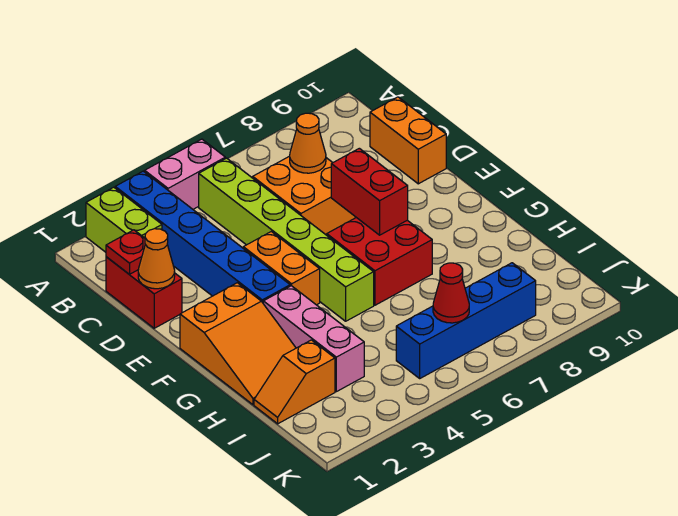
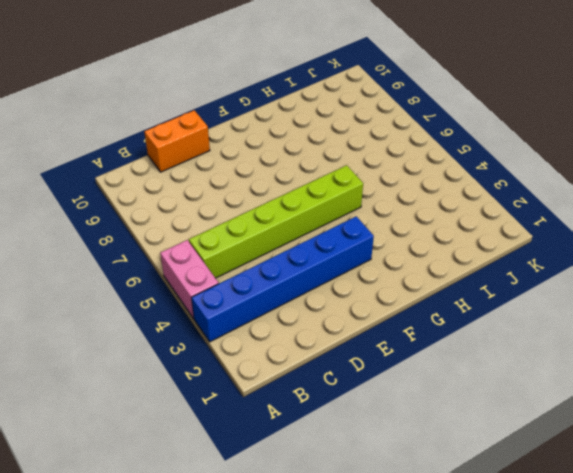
none -> lime brick A2:B2 level 1
none -> red brick C1:D1 level 1
none -> orange brick C6:D7 level 1

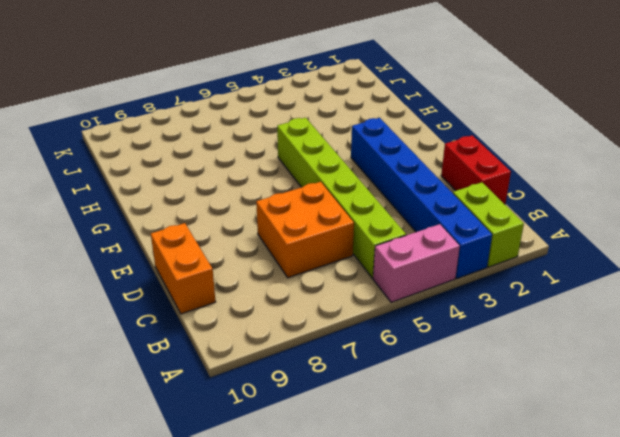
none -> orange brick E4:F4 level 1
none -> orange slope F1:H2 level 1 top F
none -> red brick F6:G7 level 1

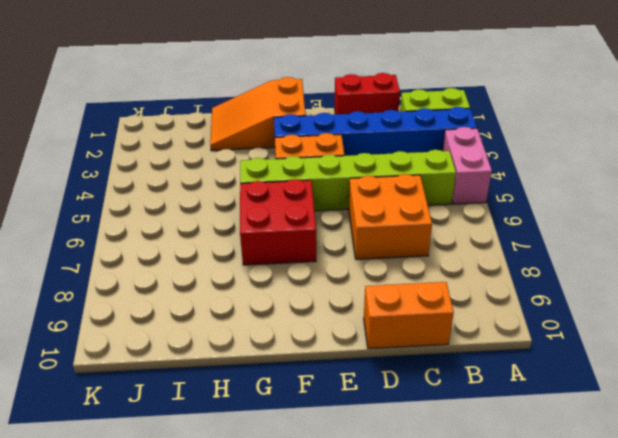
none -> pink brick G3:I3 level 1
none -> orange slope I1:I2 level 1 top 2
none -> blue brick J5:J8 level 1

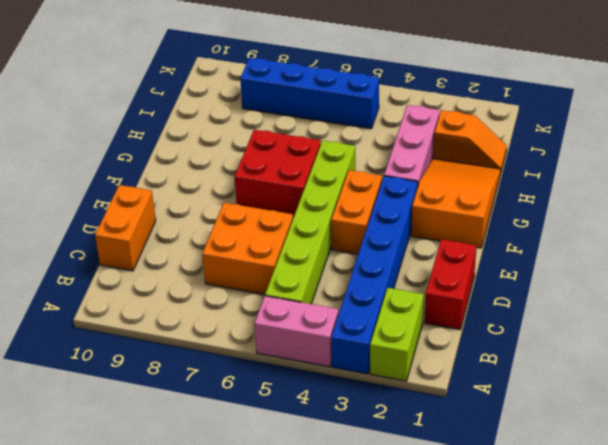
none -> red plate C1 level 2
none -> orange cone C7 level 2
none -> orange cone D1 level 2

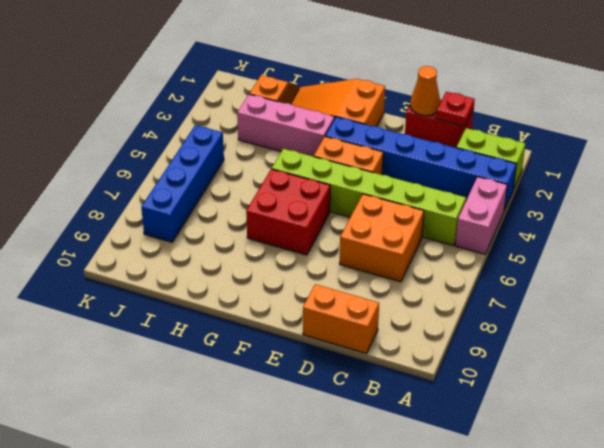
none -> orange cone C7 level 2
none -> red brick E7:F7 level 2
none -> red cone J6 level 2

